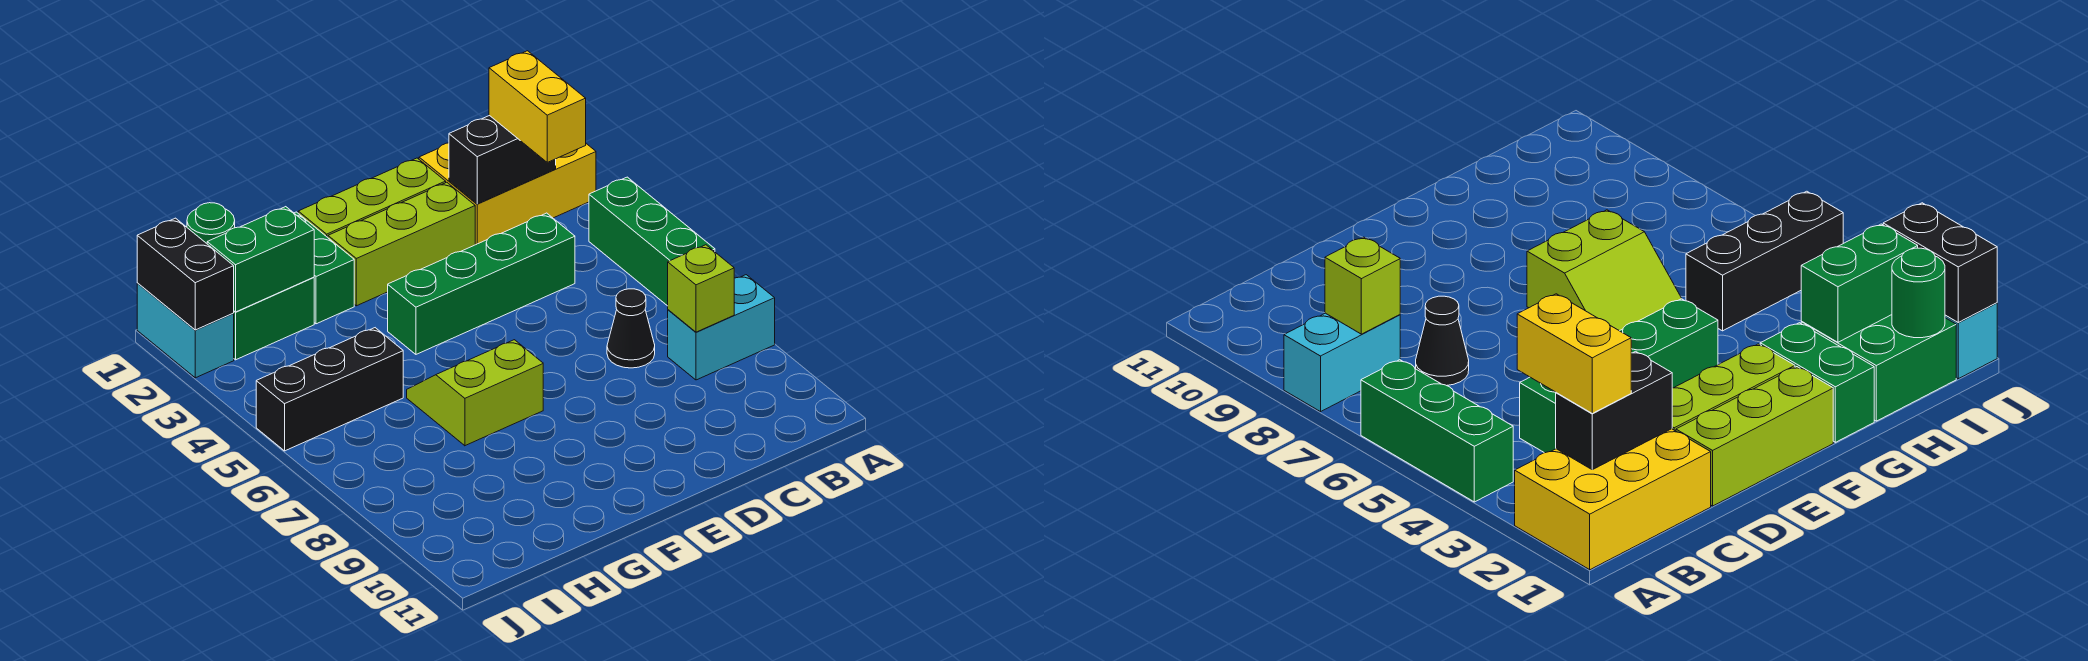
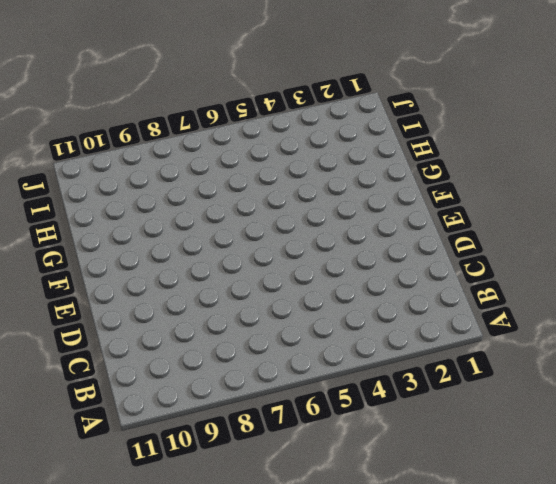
none -> yellow brick A1:C2 level 1
none -> green brick A4:A6 level 1
none -> cyan brick A8:B8 level 1

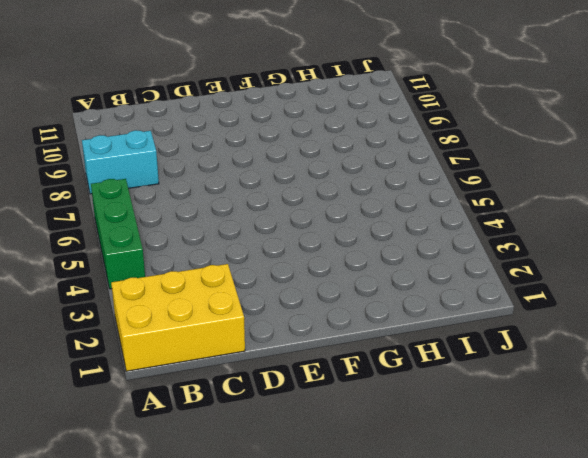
none -> green brick C4:F4 level 1
none -> black cone C7 level 1
none -> lime brick D1:F1 level 1

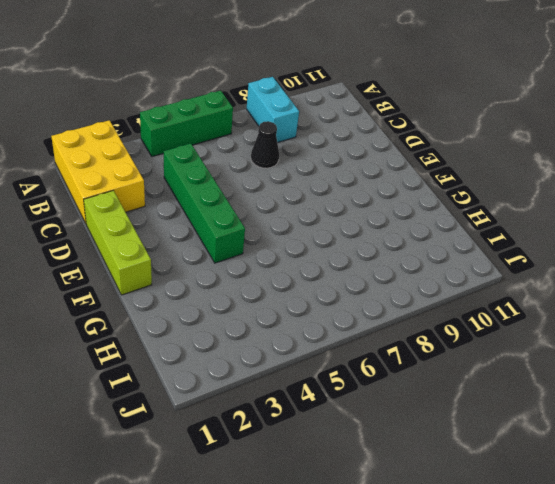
none -> lime brick D2:F2 level 1
none -> lime slope F6:G7 level 1 top 7
none -> green brick G1:G2 level 1

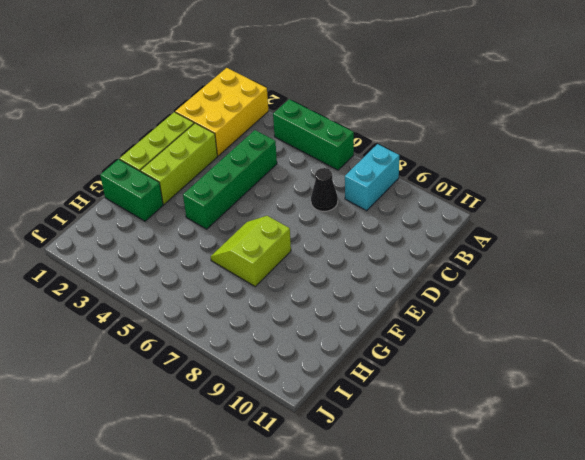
none -> green brick H1:I2 level 1
none -> black brick H5:J5 level 1
none -> cyan brick J1:J2 level 1

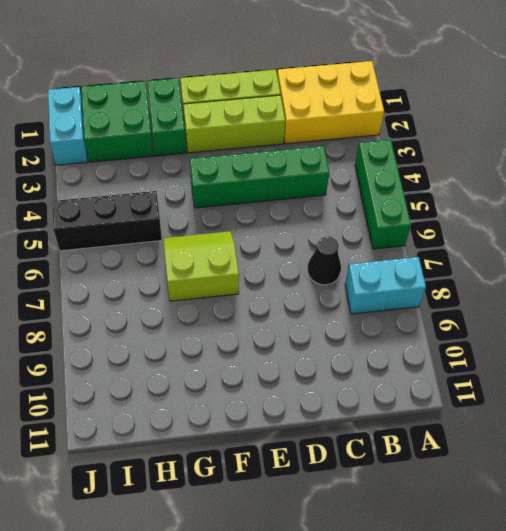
none -> black brick B2:C2 level 2
none -> lime brick B8 level 2
none -> green brick H2:I2 level 2

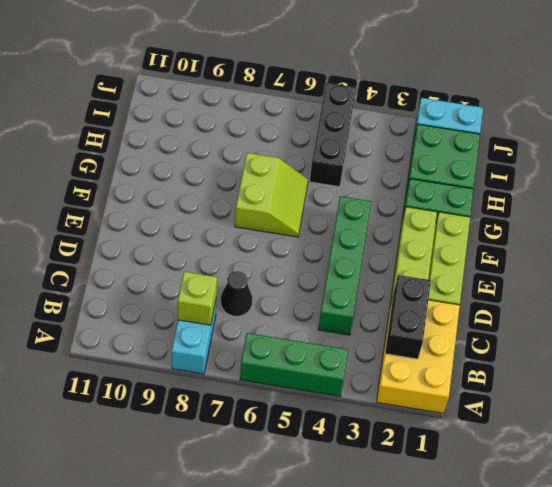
none -> green brick H2:I2 level 2
none -> green round brick I1 level 2
none -> black brick J1:J2 level 2

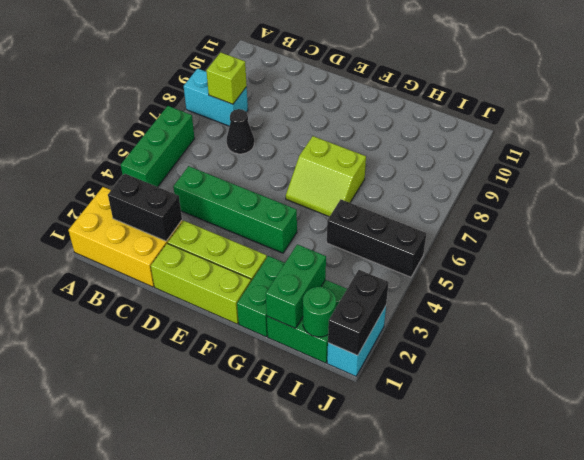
green brick H1:H2 level 2 -> green brick H2:I2 level 2
none -> yellow brick B2:B3 level 3

